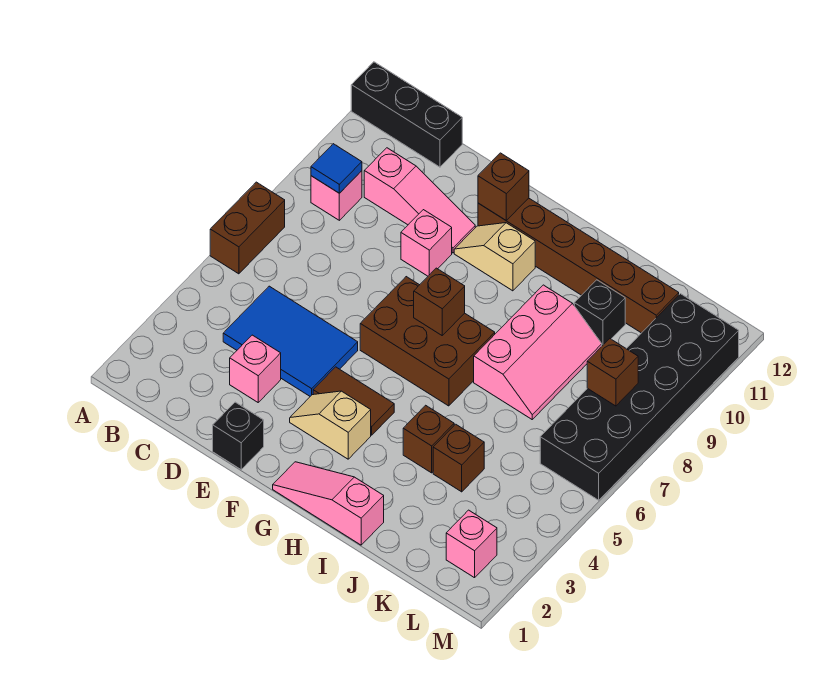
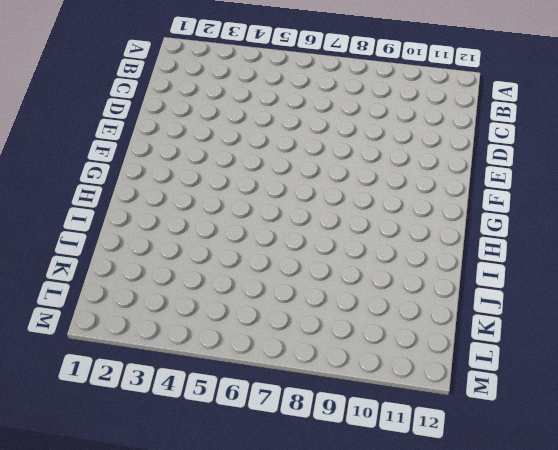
none -> brown brick A6:A7 level 1
none -> black brick A12:C12 level 1
none -> pink brick B9 level 1

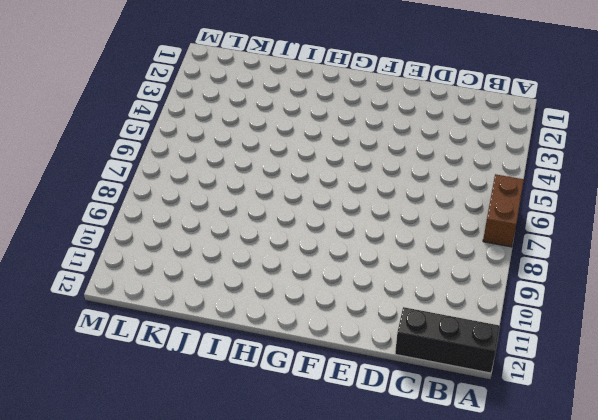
none -> pink brick B9 level 1
none -> blue tile C4:E5 level 1
none -> pink slope C10:E10 level 1 top C

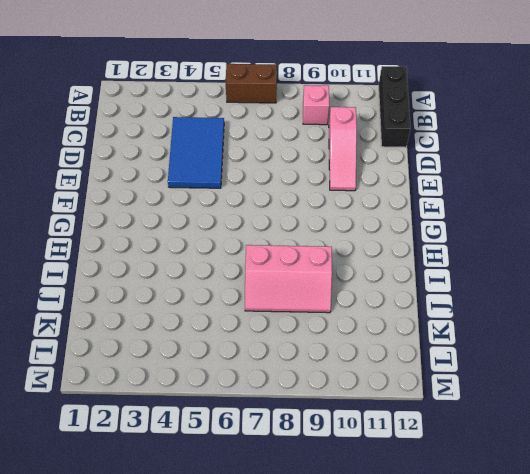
none -> pink brick D3 level 1
none -> black brick E1 level 1
none -> pink brick E9 level 1

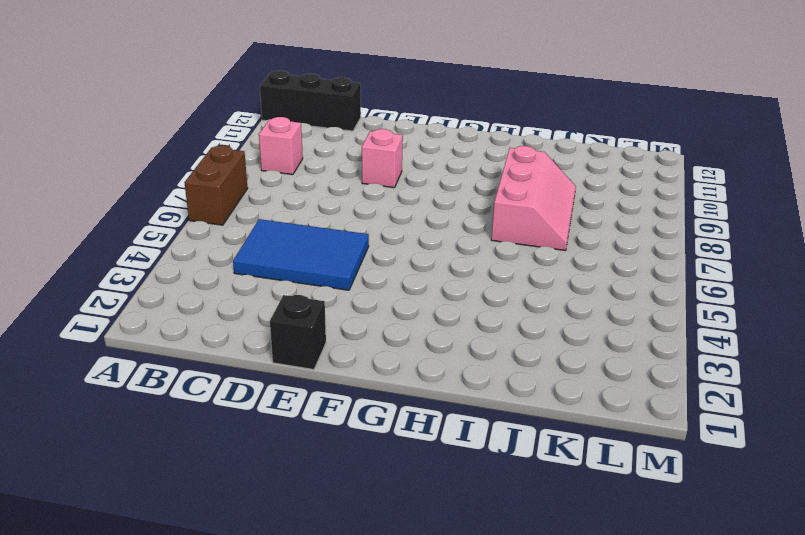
none -> pink slope C10:E10 level 1 top C
none -> pink brick D3 level 1
none -> tan slope F3:G3 level 1 top G

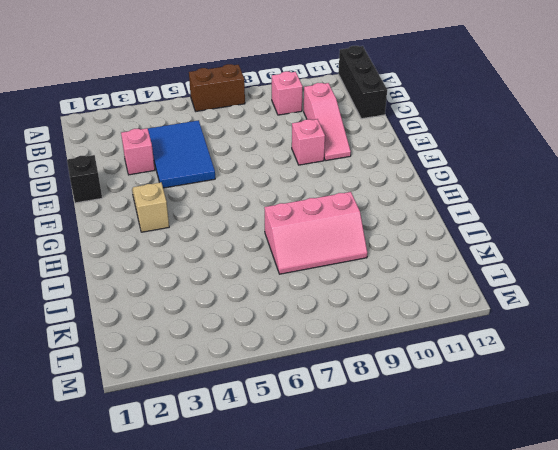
none -> brown tile F4:G4 level 1
none -> brown brick F6:H7 level 1
none -> tan slope F10:G10 level 1 top G

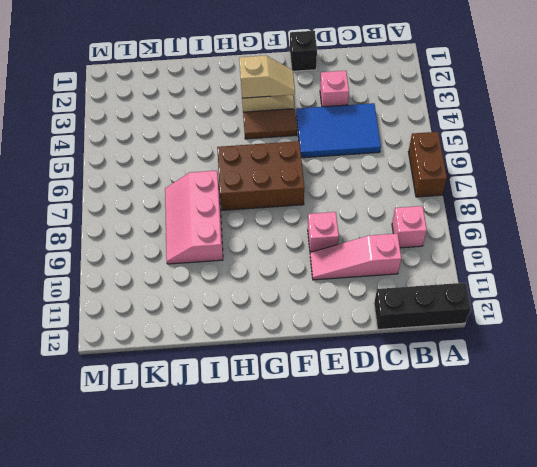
tan slope F3:G3 level 2 top G -> tan slope F10:G10 level 1 top G
none -> brown brick F11:K11 level 1
none -> pink slope G1:I1 level 1 top I
none -> brown brick I4 level 1

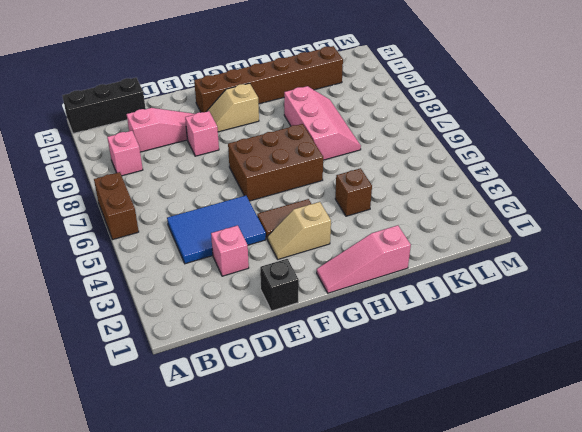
none -> brown brick J4 level 1
none -> black brick J10 level 1
none -> pink brick L2 level 1

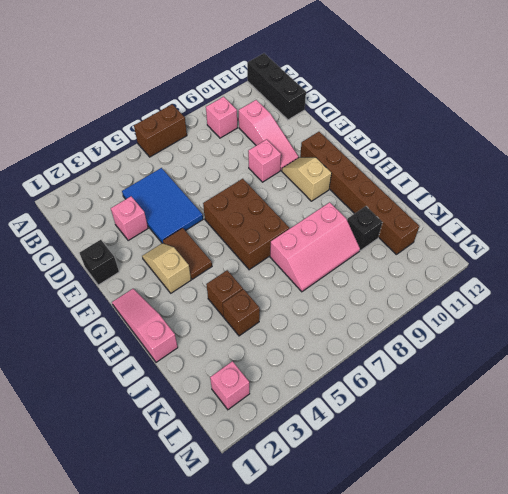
none -> black brick L6:M11 level 1
none -> blue tile B9 level 2
none -> brown brick F11 level 2

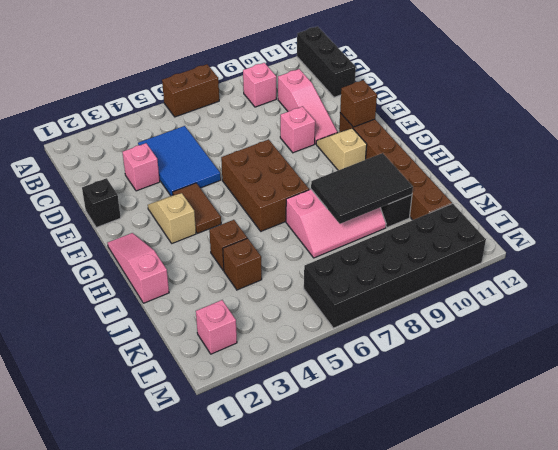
black tile I8:J10 level 2 -> none
none -> blue tile B9 level 2
none -> brown brick G7 level 2
none -> brown brick L8 level 2

